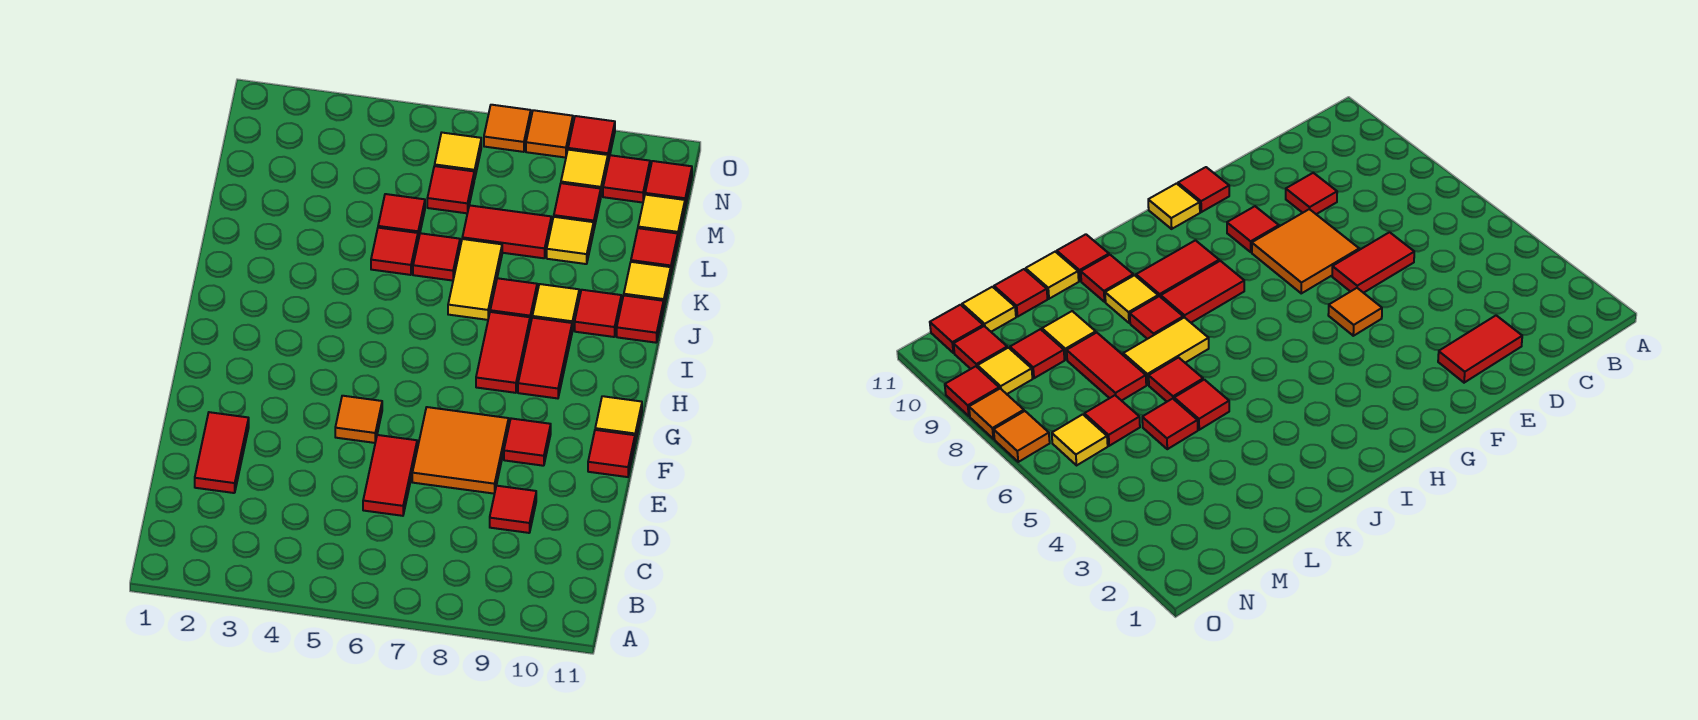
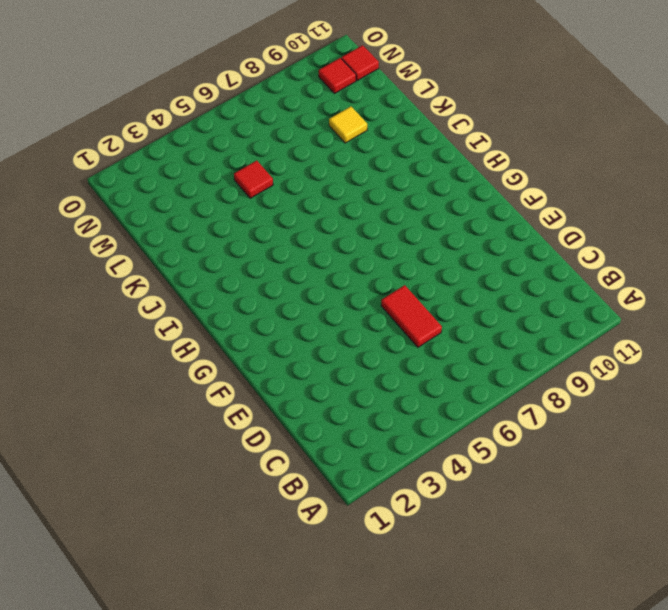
none -> red tile D2:E2 level 1
none -> red tile D9 level 1
none -> orange tile E7:F8 level 1
none -> orange tile F5 level 1

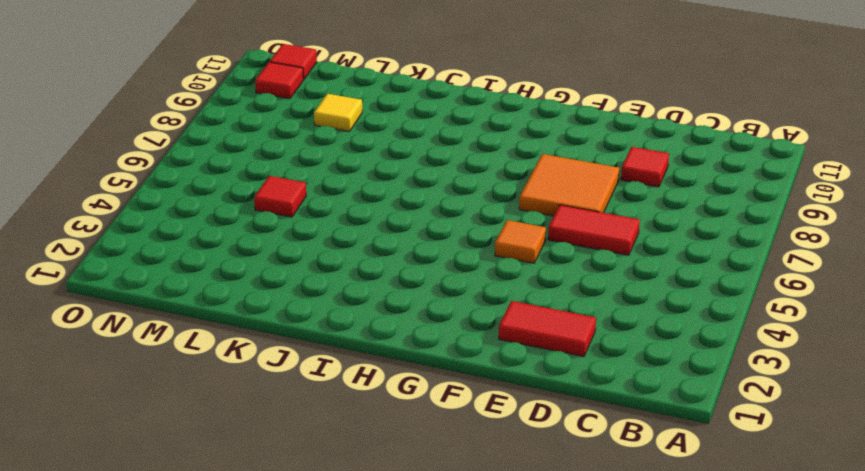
none -> red tile F9 level 1
none -> red tile F11 level 1
none -> yellow tile G11 level 1
none -> red tile H8:I8 level 1

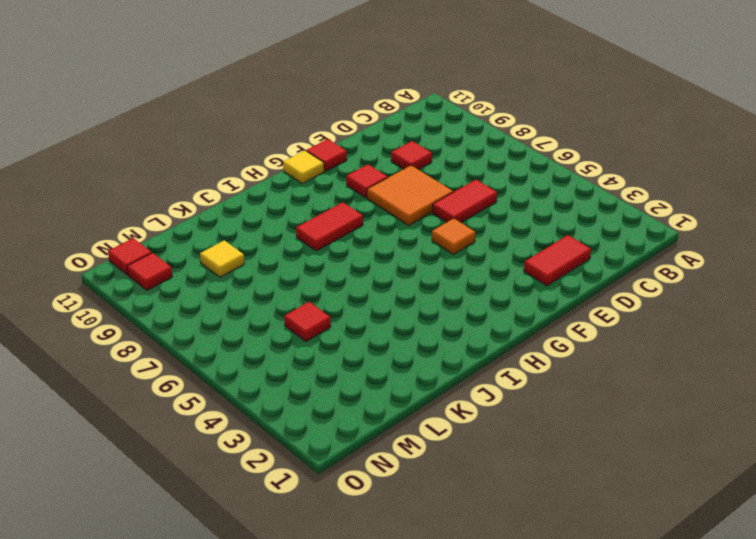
none -> red tile H9:I9 level 1
none -> yellow tile J7:K7 level 1
none -> red tile J8 level 1
none -> yellow tile J9 level 1

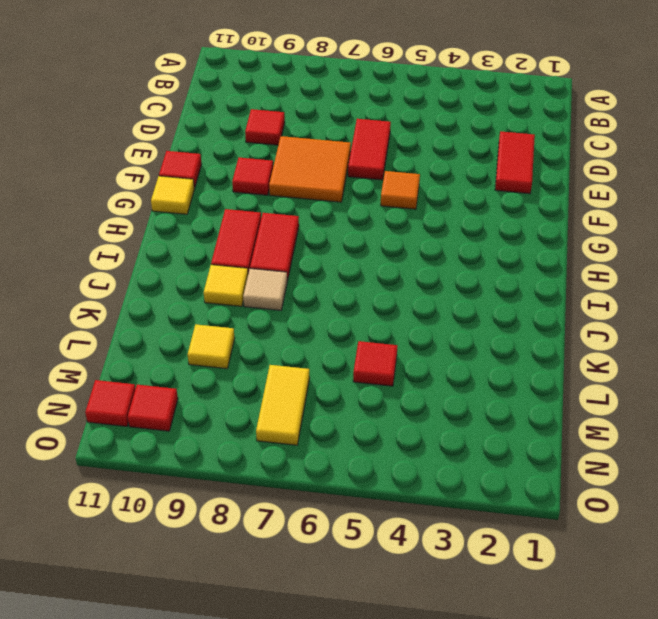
tan tile J8 level 1 -> red tile J8 level 1
yellow tile M7:N7 level 1 -> yellow tile J7:K7 level 1
none -> red tile J10 level 1
none -> red tile J11 level 1
none -> red tile K5 level 1
none -> red tile K6 level 1

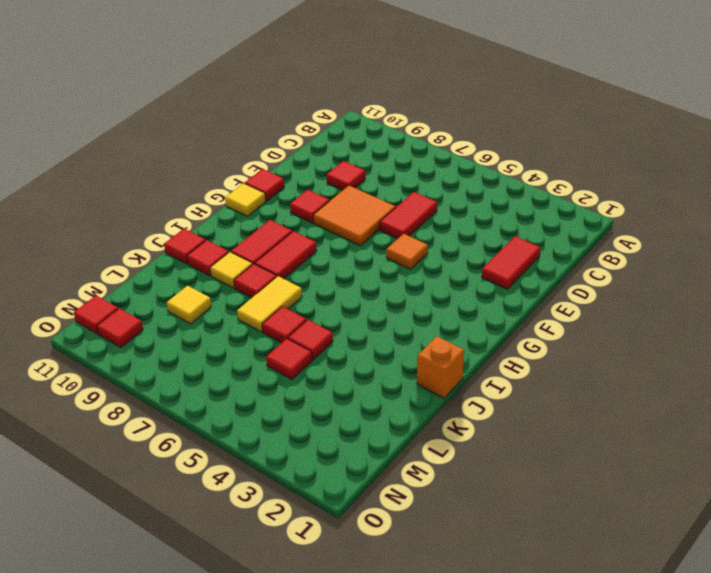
orange brick J1 level 1 -> none
none -> yellow tile K11 level 1
none -> red tile L7:L8 level 1
none -> red tile L11 level 1
none -> red tile M6 level 1

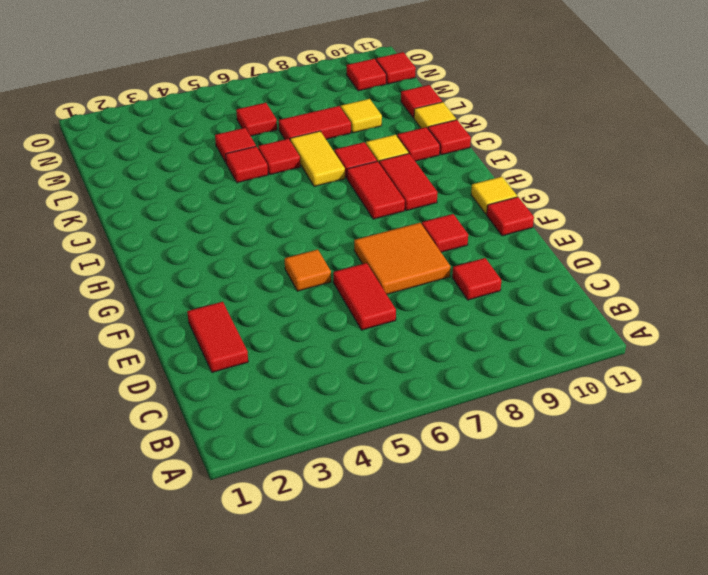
none -> red tile M9 level 1
none -> yellow tile M11 level 1
none -> yellow tile N6 level 1
none -> yellow tile N9 level 1

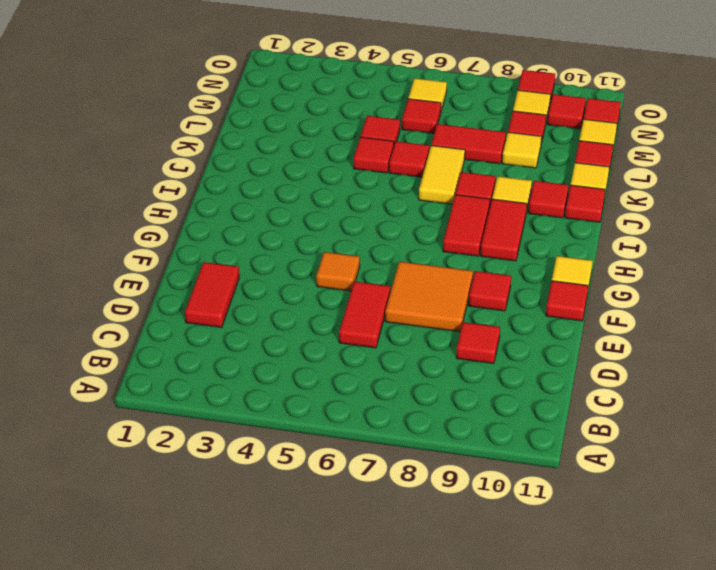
none -> orange tile O7 level 1
none -> orange tile O8 level 1

